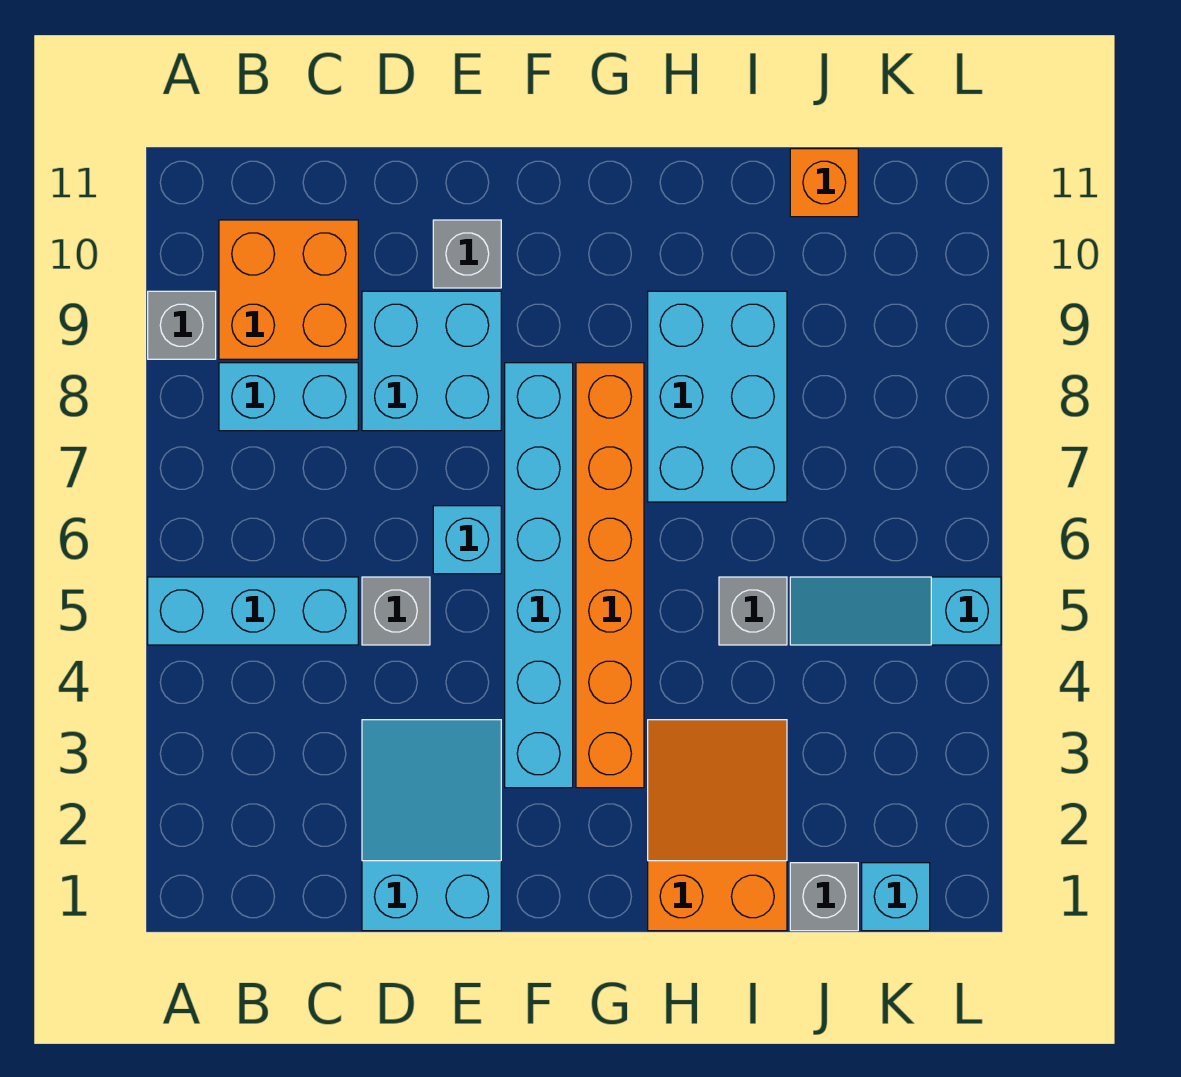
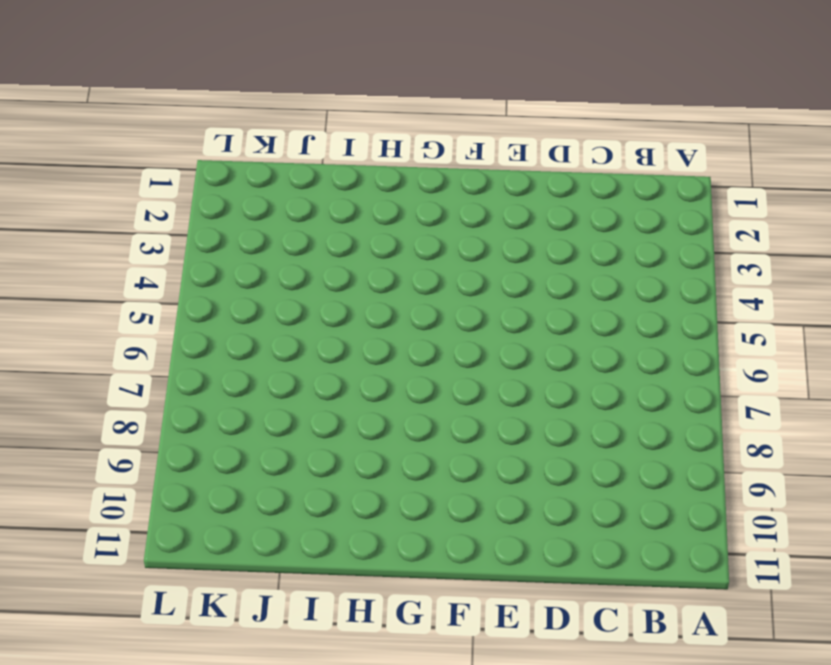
none -> cyan brick A5:C5 level 1
none -> grey brick A9 level 1
none -> cyan brick B8:C8 level 1

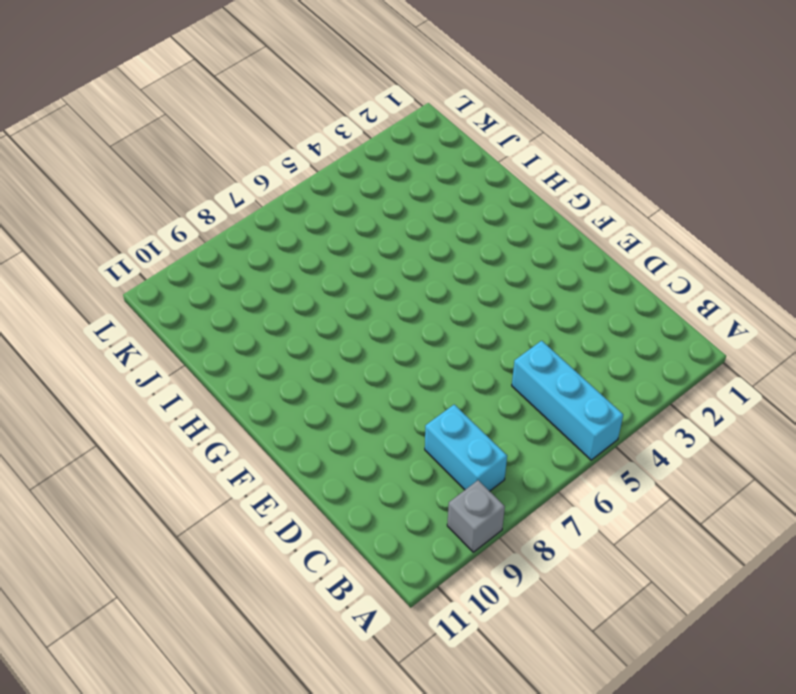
none -> orange brick B9:C10 level 1
none -> cyan slope D1:E3 level 1 top 1
none -> grey brick D5 level 1

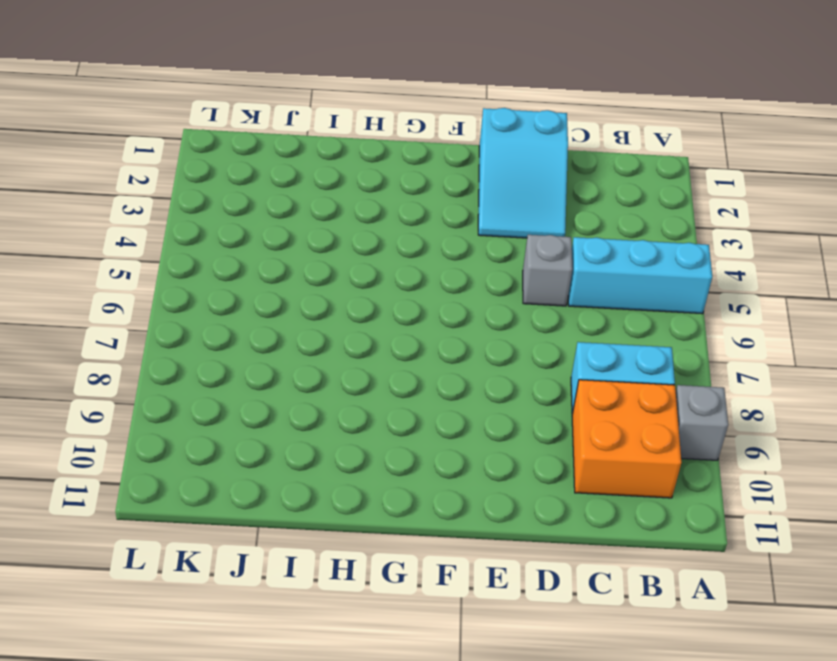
none -> cyan brick D8:E9 level 1
none -> cyan brick E6 level 1
none -> grey brick E10 level 1

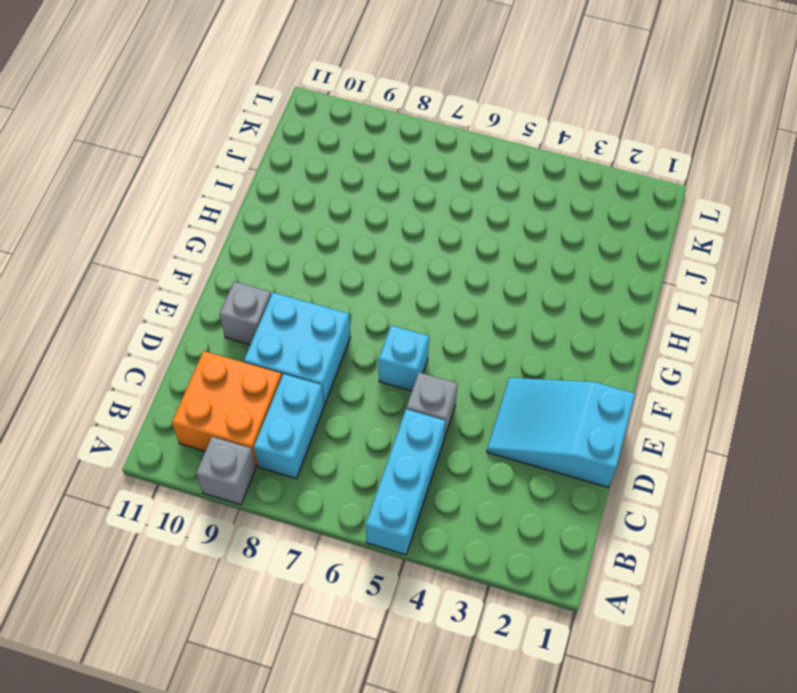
none -> cyan brick F3:F8 level 1
none -> orange brick G3:G8 level 1
none -> orange slope H1:I3 level 1 top 1

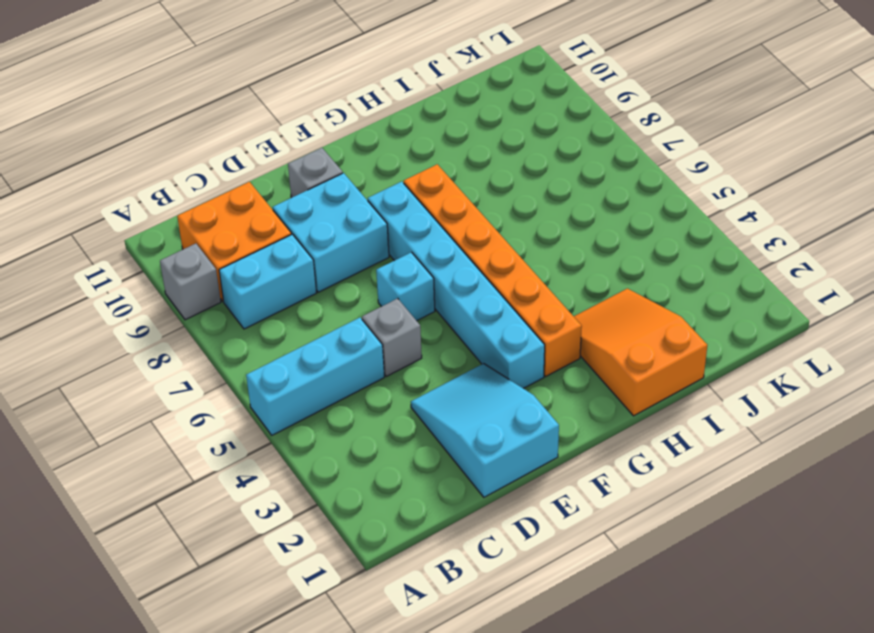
none -> cyan brick H7:I9 level 1
none -> grey brick I5 level 1
none -> grey brick J1 level 1

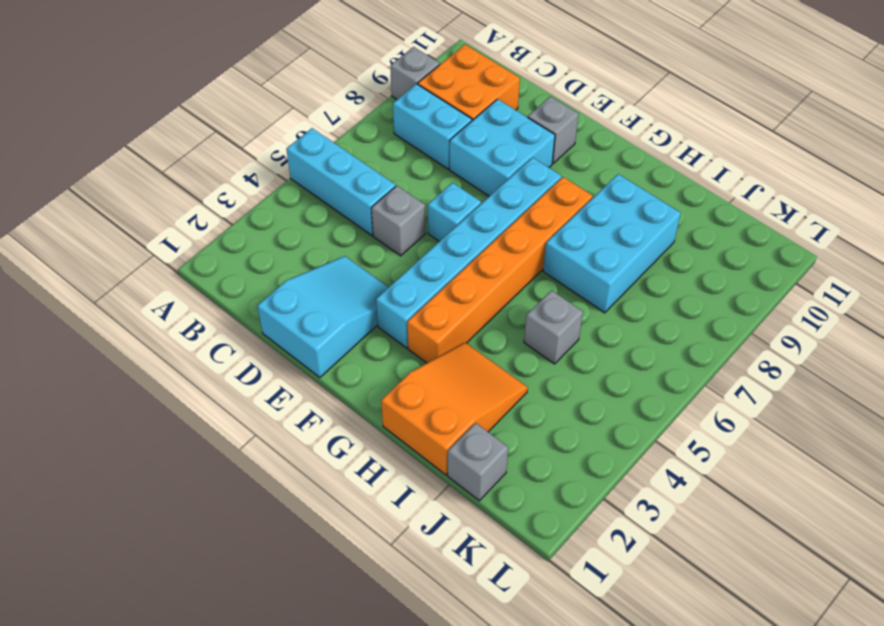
none -> cyan slope J5:L5 level 1 top L
none -> orange brick J11 level 1
none -> cyan brick K1 level 1

